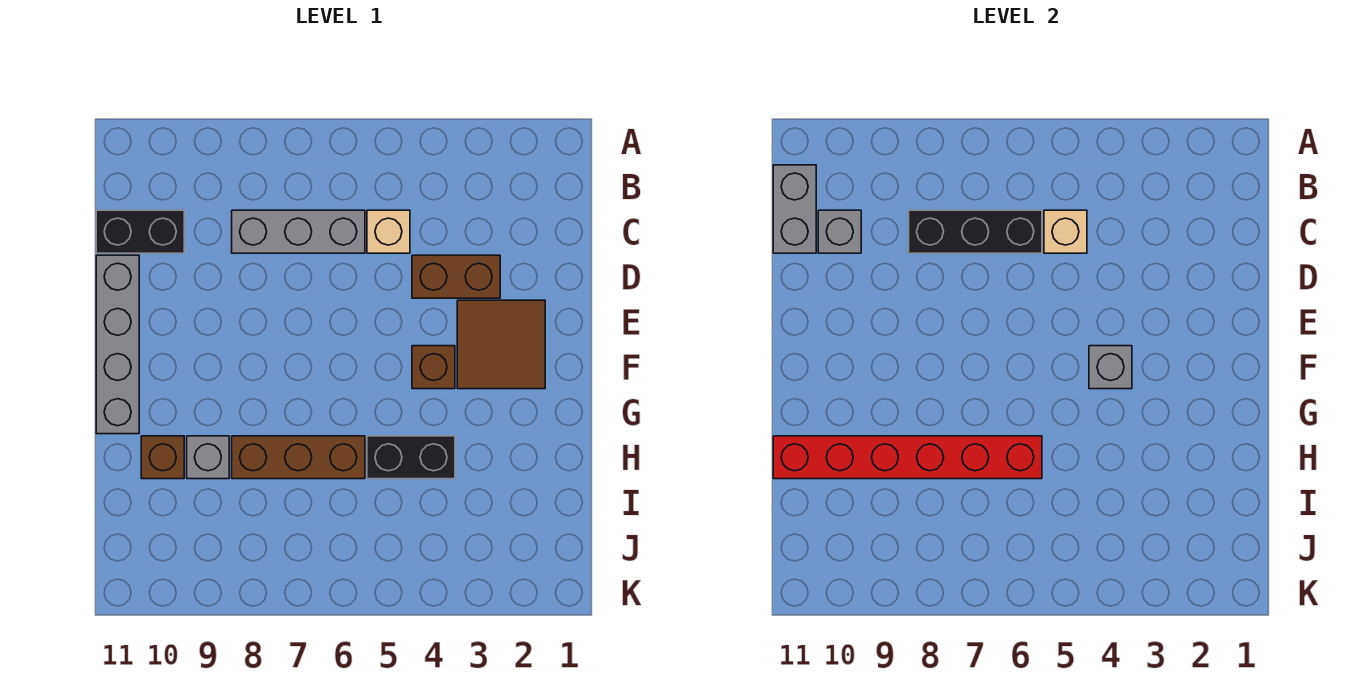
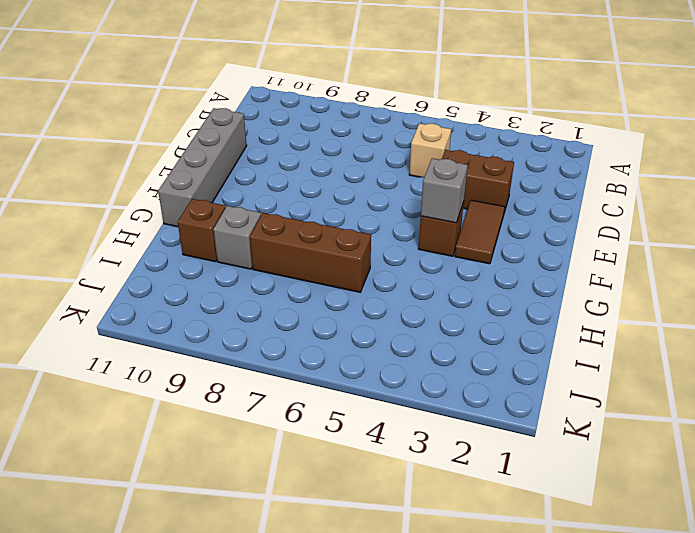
brown tile E3:F3 level 1 -> brown tile E2:F3 level 1
none -> grey brick C6:C8 level 1
none -> black brick C10:C11 level 1
none -> black brick H4:H5 level 1

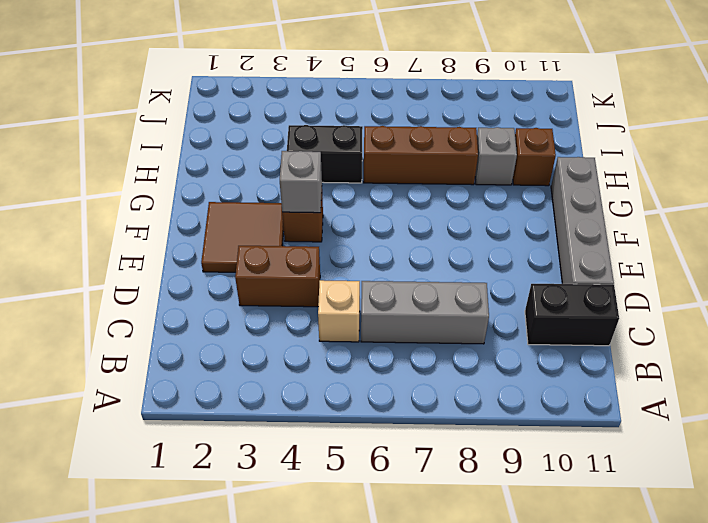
none -> grey brick B11:C11 level 2
none -> tan brick C5 level 2
none -> black brick C6:C8 level 2

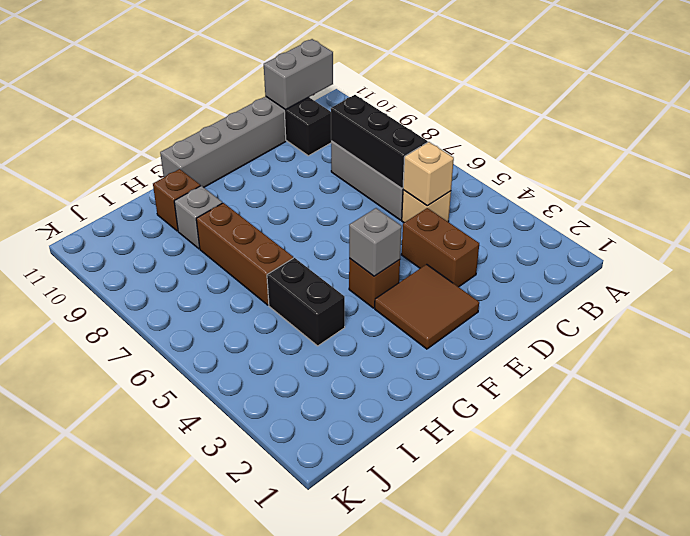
none -> grey brick C10 level 2
none -> red brick H6:H11 level 2

